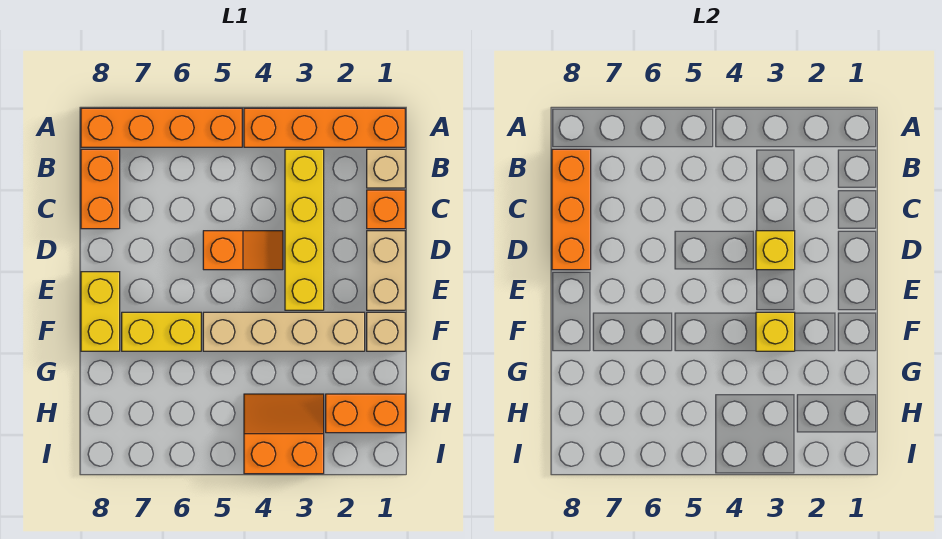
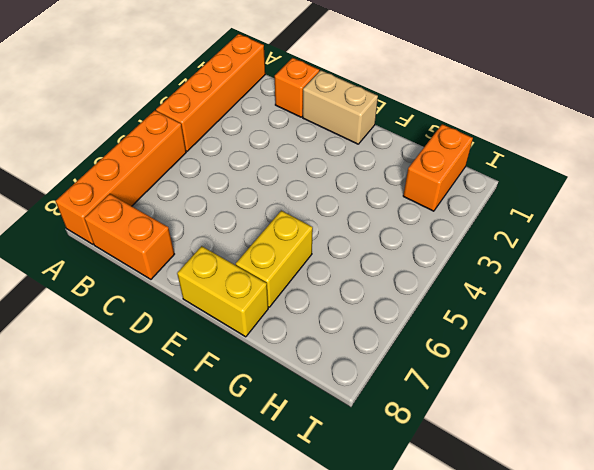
none -> tan brick B1 level 1
none -> yellow brick B3:E3 level 1
none -> orange slope D4:D5 level 1 top 5

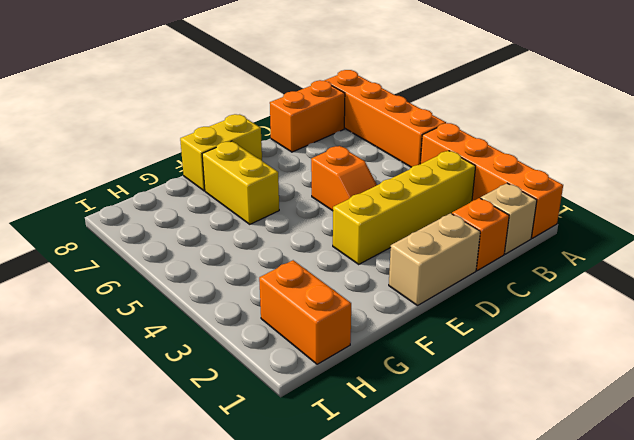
none -> tan brick F1 level 1
none -> tan brick F2:F5 level 1
none -> orange slope H3:I4 level 1 top I

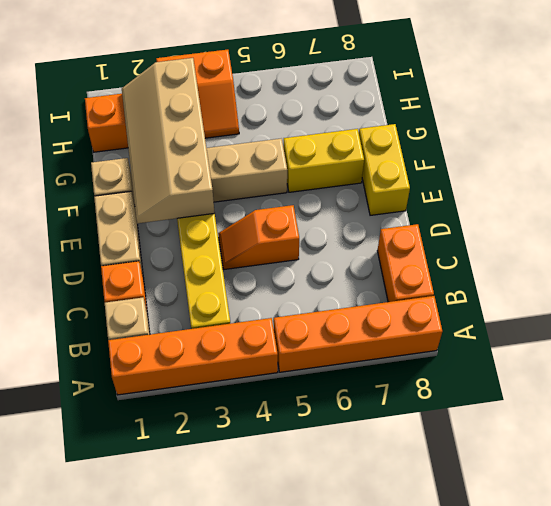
tan slope E2:H3 level 2 top 3 -> yellow brick F3 level 2
none -> orange brick B8:D8 level 2
none -> yellow brick D3 level 2

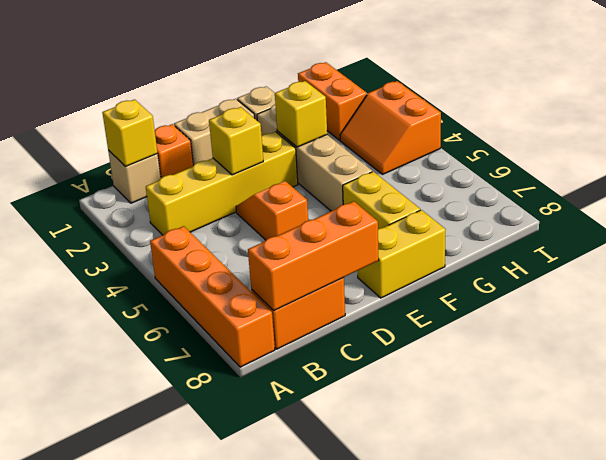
yellow brick B1 level 2 -> none
none -> orange brick A1:A4 level 1

